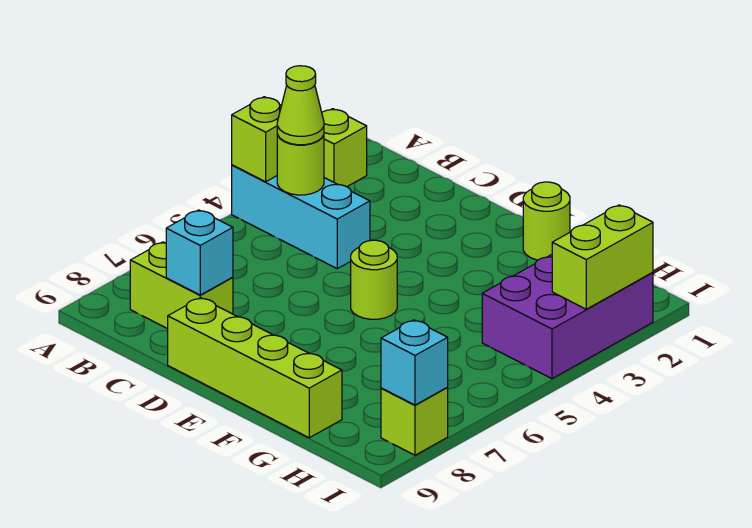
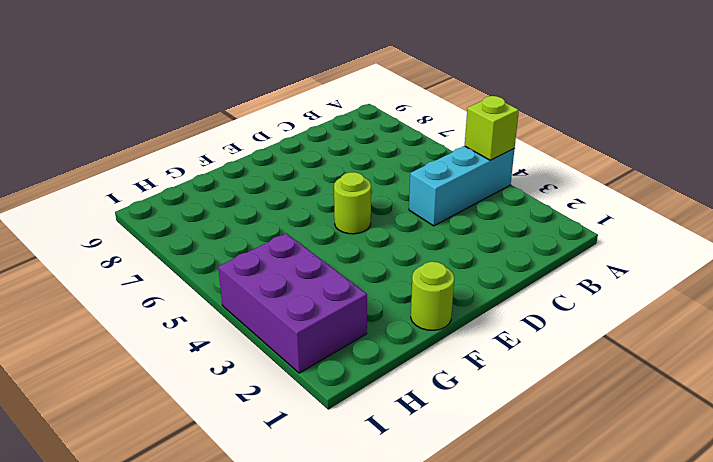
none -> lime brick A2 level 1
none -> lime brick B8:C8 level 1
none -> lime brick D9:G9 level 1

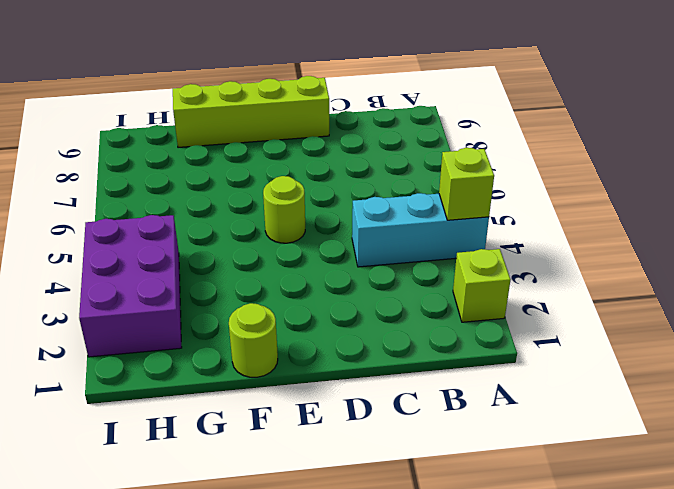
none -> lime brick B8:C8 level 1
none -> lime brick I8 level 1
none -> lime round brick B4 level 2

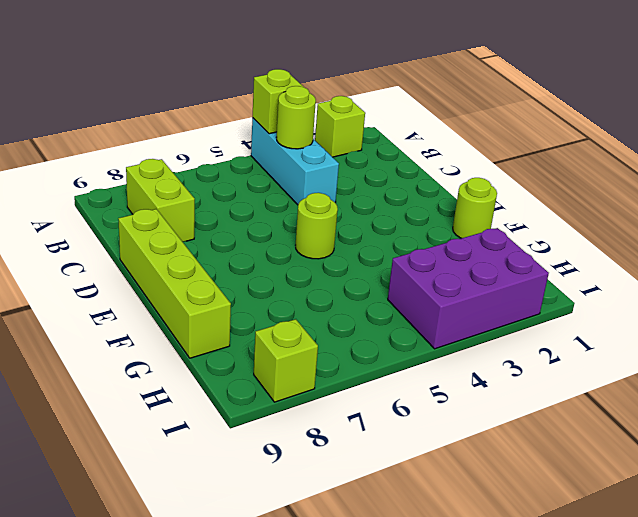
none -> cyan brick C8 level 2
none -> lime brick I2:I3 level 2
none -> cyan brick I8 level 2

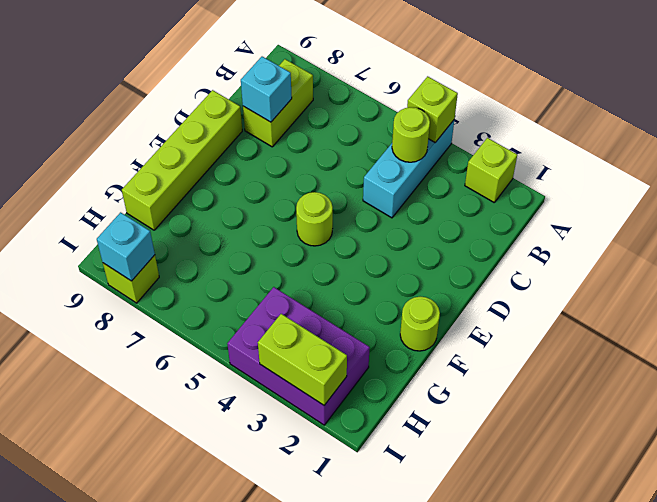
none -> lime cone B4 level 3

